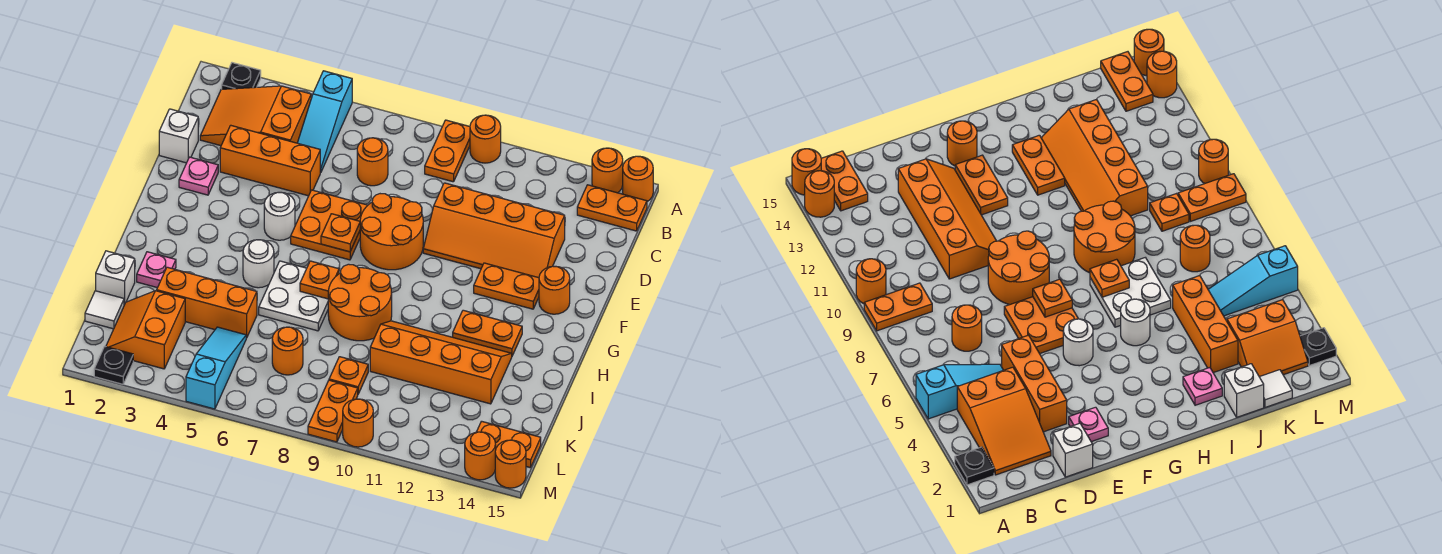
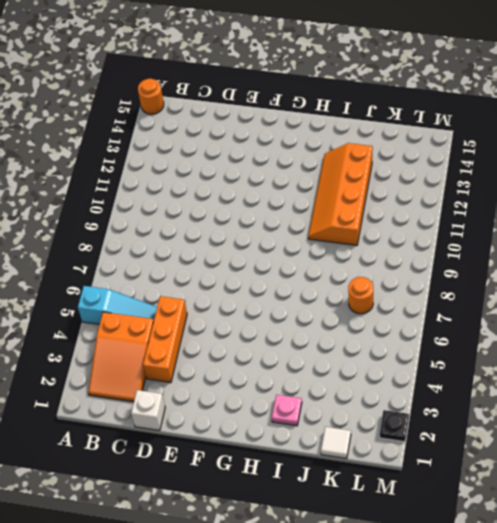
none -> black plate A2 level 1
none -> orange plate A9:B9 level 1
none -> orange round brick A10 level 1
none -> orange round brick A14 level 1

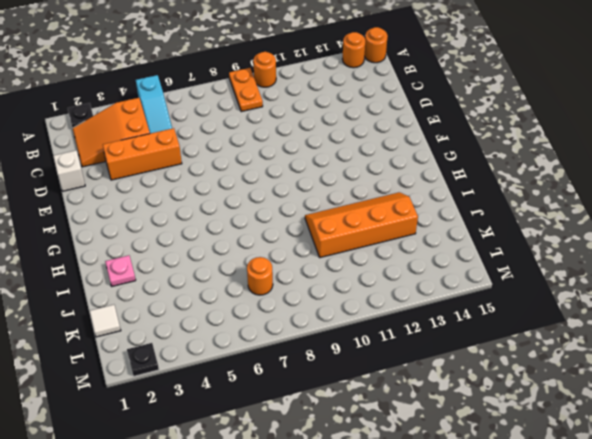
none -> orange plate B14:B15 level 1
none -> orange round brick C7 level 1
none -> orange slope D10:E13 level 1 top D
none -> pink plate E2 level 1

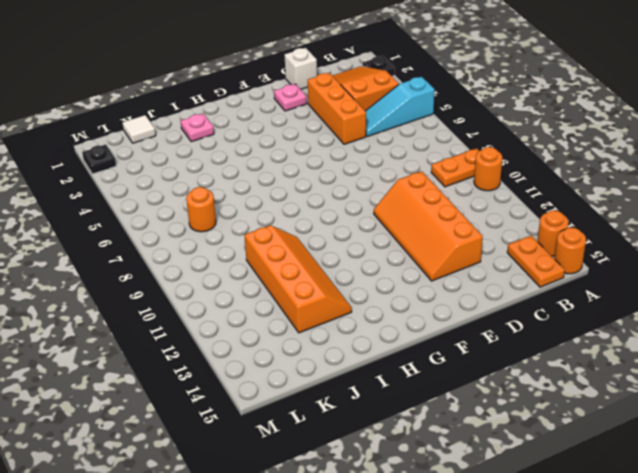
none -> orange round brick C7 level 1
none -> orange plate E6:F7 level 1
none -> orange round brick E8:F9 level 1
none -> white round brick F5 level 1

